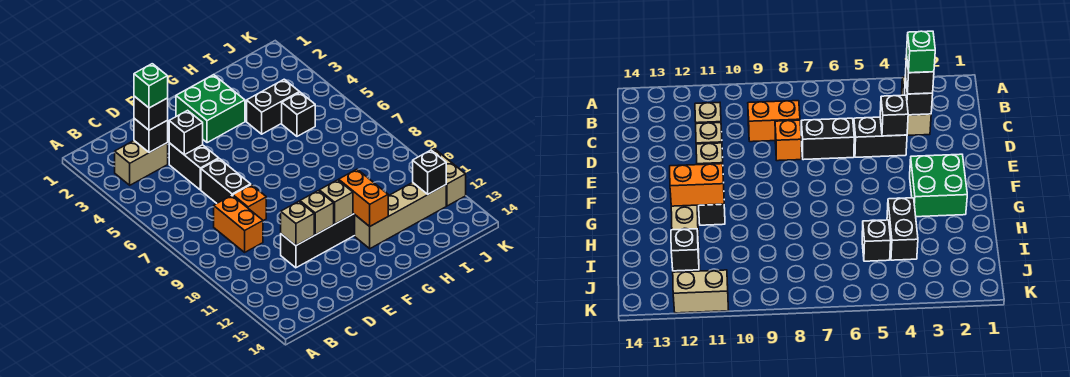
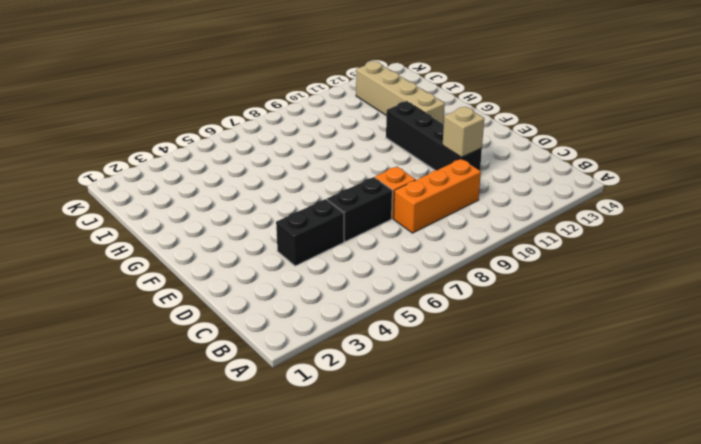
orange brick C8:C10 level 1 -> orange brick C8:C9 level 1
none -> tan brick B3:C3 level 1
none -> green brick F2:G3 level 1
none -> black brick H4:I4 level 1

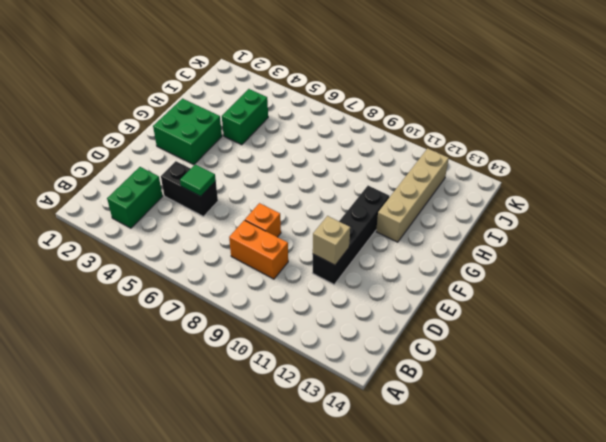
green brick B3:C3 level 1 -> tan brick B3:C3 level 1
green tile D5 level 2 -> none
green brick H4:I4 level 1 -> black brick H4:I4 level 1
none -> black brick D6:D7 level 1
none -> black brick I5 level 1
none -> tan brick K11:K12 level 1

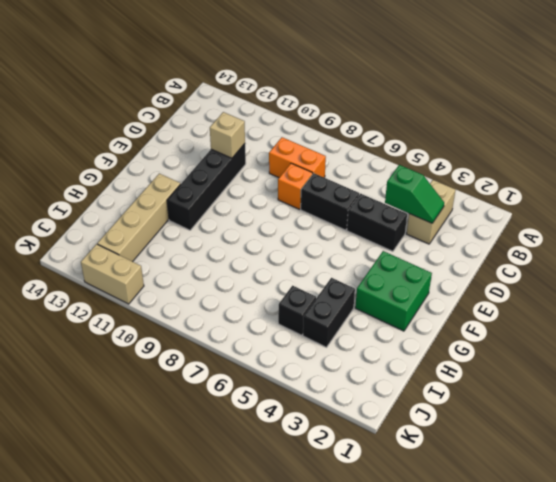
green slope C3:C4 level 2 top 4 -> black brick C3 level 2
none -> black brick D4 level 2
none -> tan brick E11 level 2
none -> tan brick F11 level 2

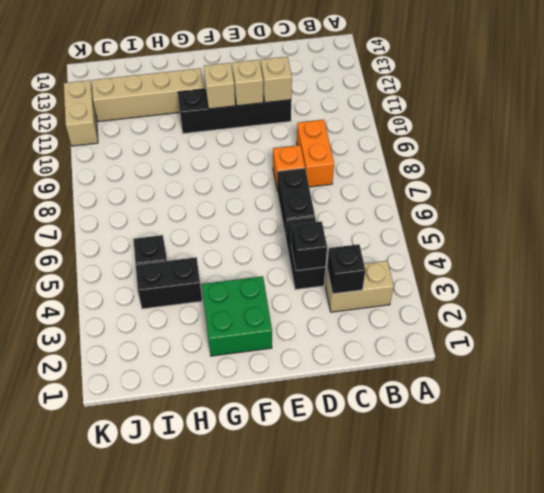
none -> orange brick G11:G12 level 2
none -> black brick J12 level 2
none -> black brick C3 level 3

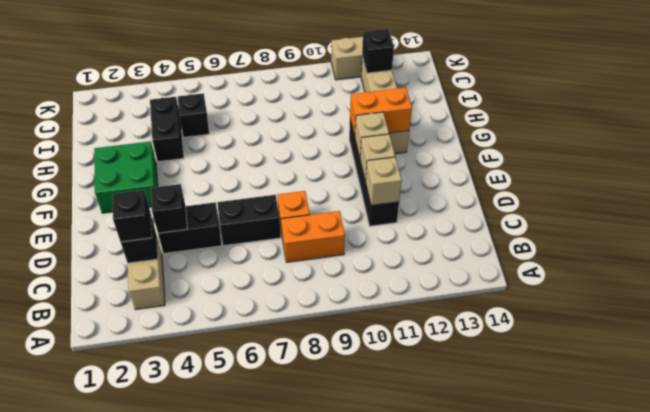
none -> green brick C3 level 4

